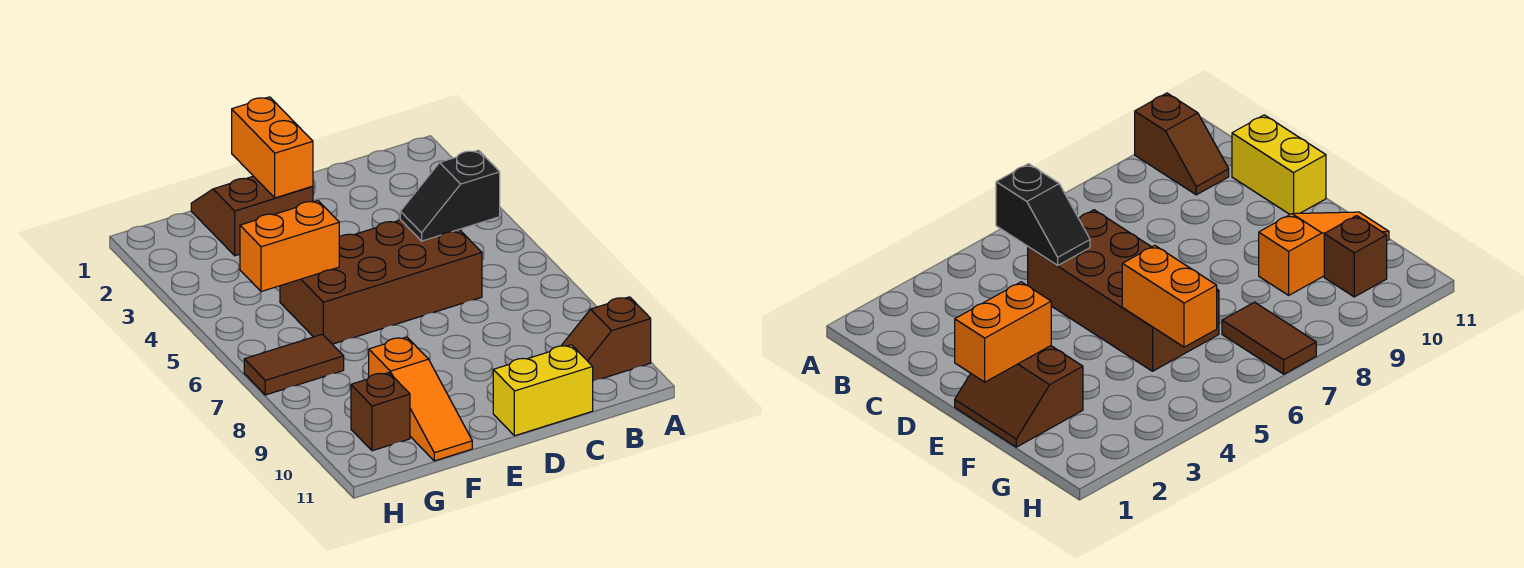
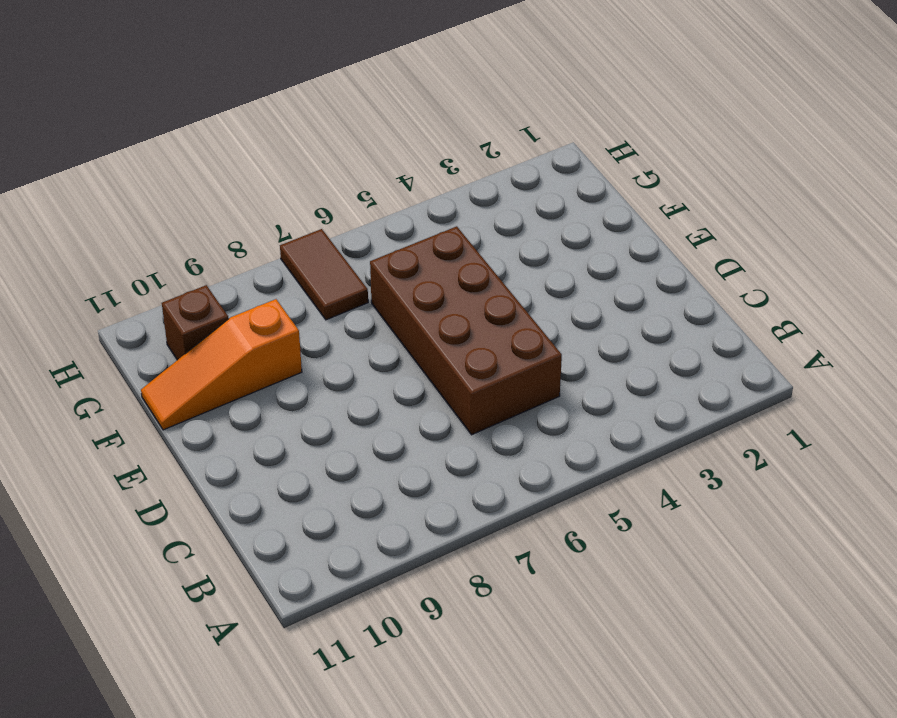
none -> brown slope A10:B10 level 1 top A
none -> yellow brick C11:D11 level 1

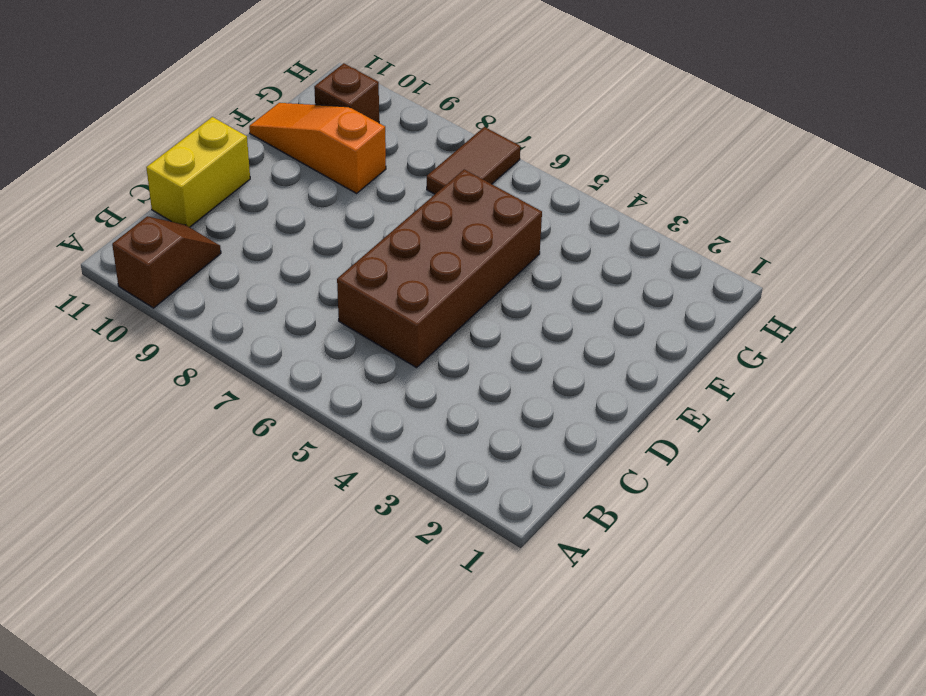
none -> brown slope E1:F2 level 1 top 2
none -> black slope B5:C5 level 2 top B

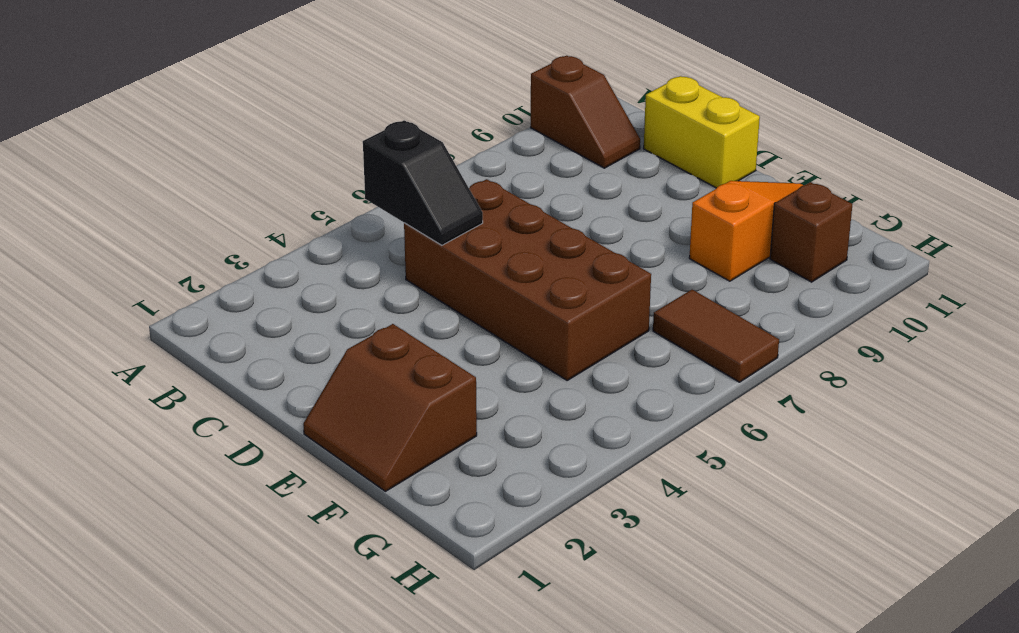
none -> orange brick E1:E2 level 2
none -> orange brick F5:G5 level 2

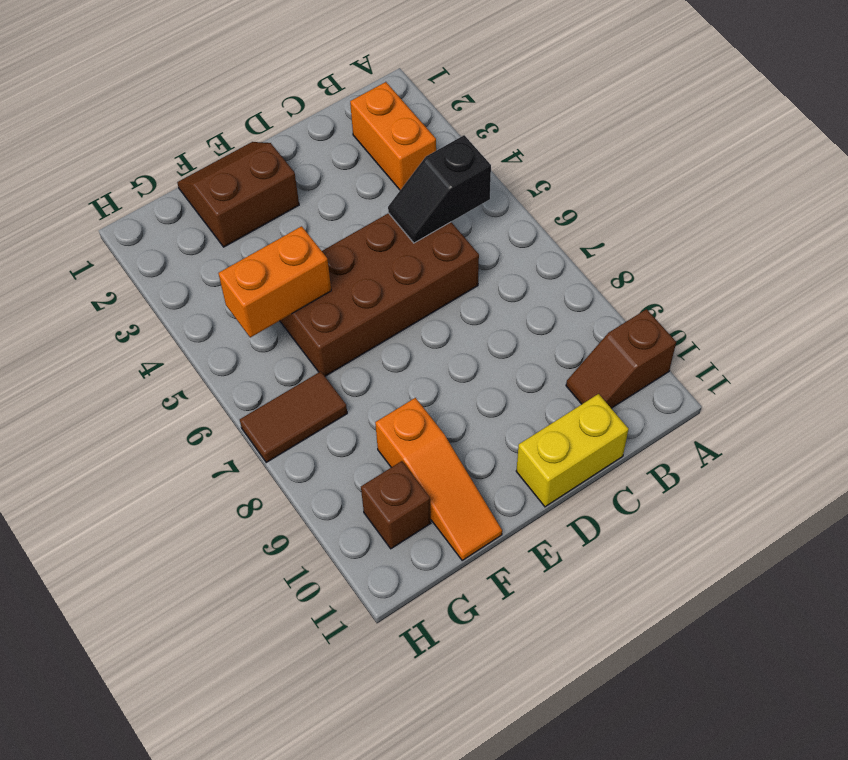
orange brick B2:B3 level 1 -> orange brick E1:E2 level 2

